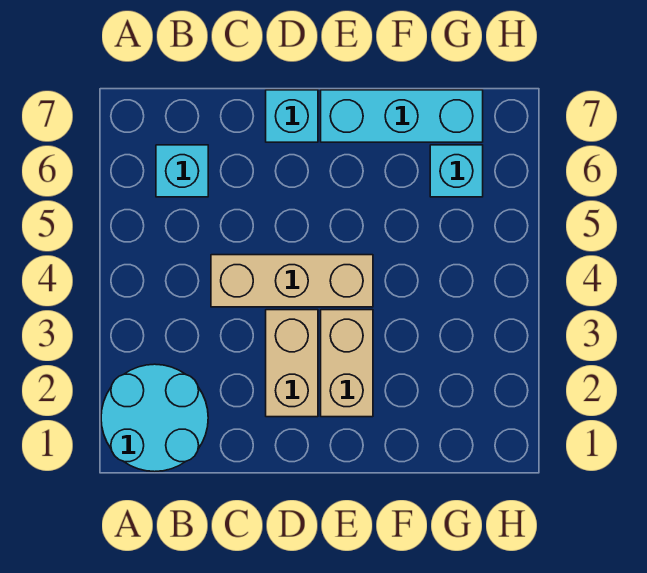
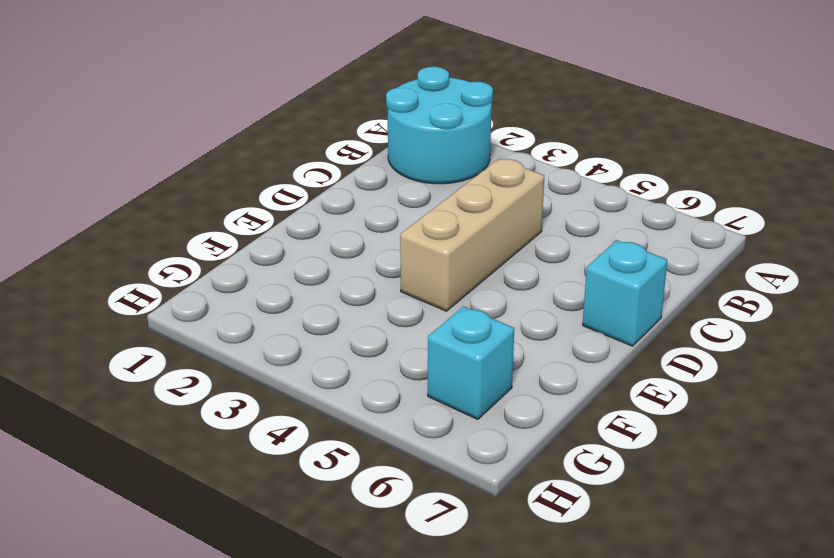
none -> cyan brick B6 level 1
none -> tan brick D2:D3 level 1

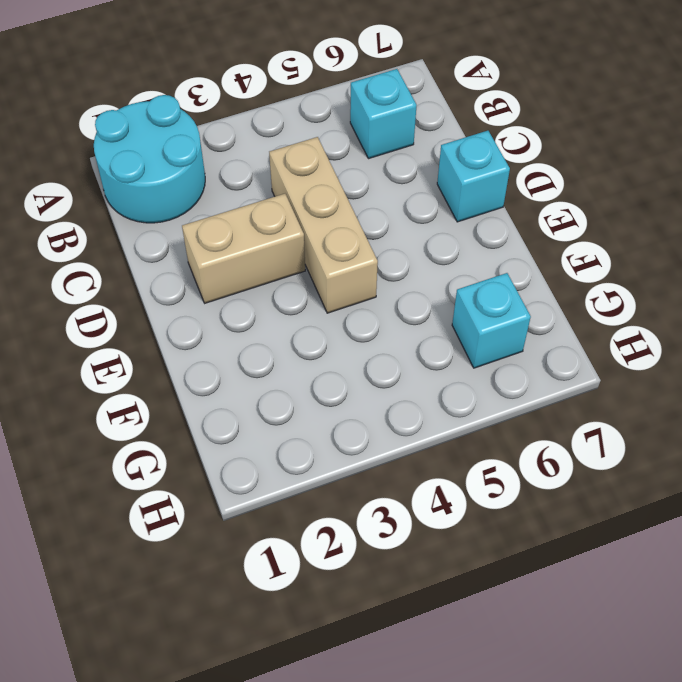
none -> tan brick E2:E3 level 1
none -> cyan brick E7:G7 level 1

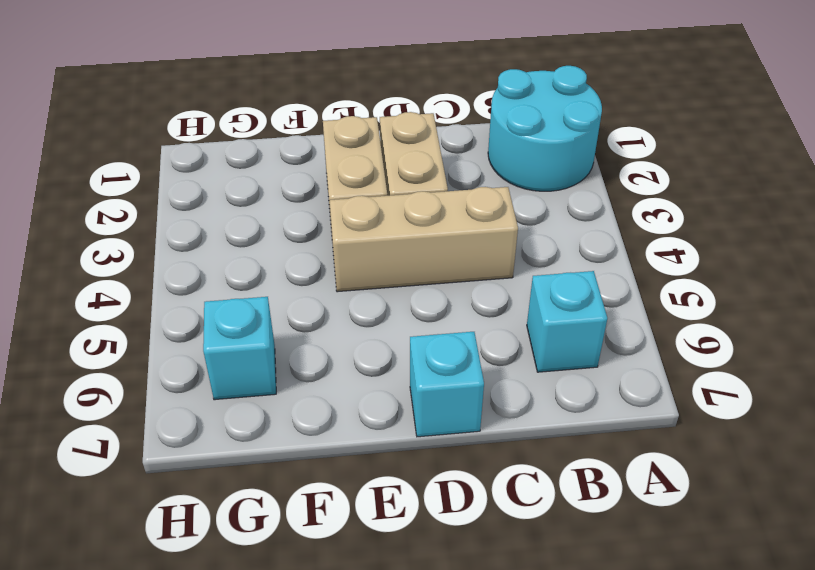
none -> cyan brick E7:G7 level 1

